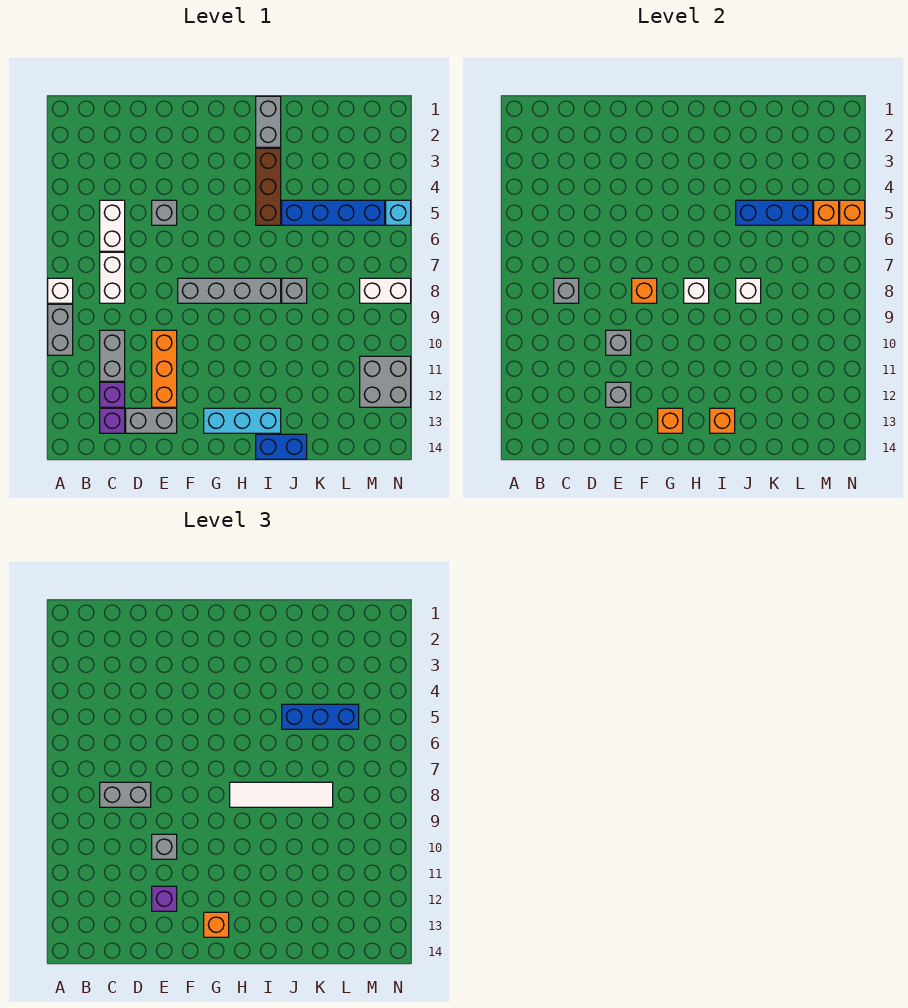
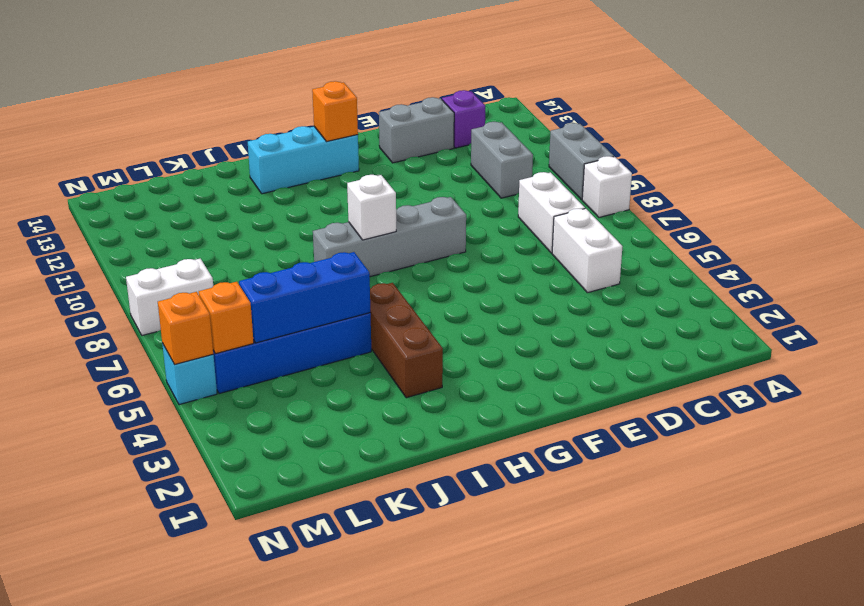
none -> purple brick C12 level 1
none -> grey brick E5 level 1
none -> orange brick E10:E12 level 1
none -> grey brick I1:I2 level 1

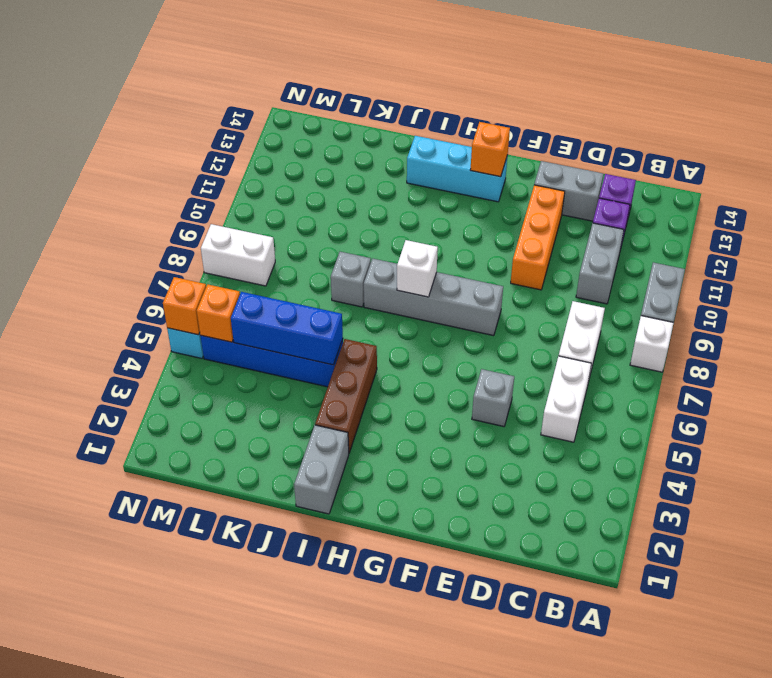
none -> blue brick I14:J14 level 1
none -> grey brick M11:N12 level 1
none -> grey brick C8 level 2
none -> grey brick E10 level 2

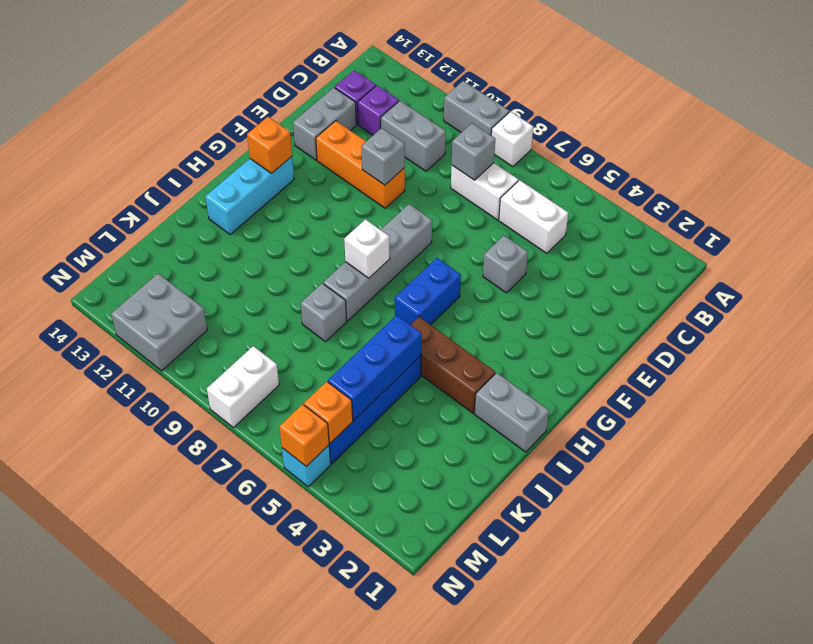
blue brick G6:H6 level 1 -> blue brick I14:J14 level 1
none -> grey brick E12 level 2
none -> orange brick F8 level 2
none -> orange brick I13 level 2
none -> white brick J8 level 2

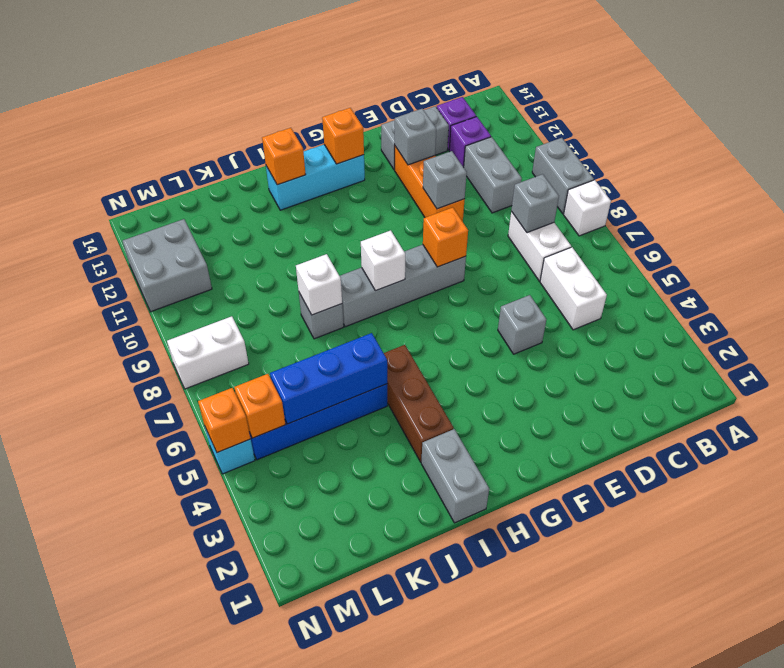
none -> blue brick I14:J14 level 1
none -> grey brick C8:D8 level 3
none -> grey brick E10 level 3
none -> purple brick E12 level 3

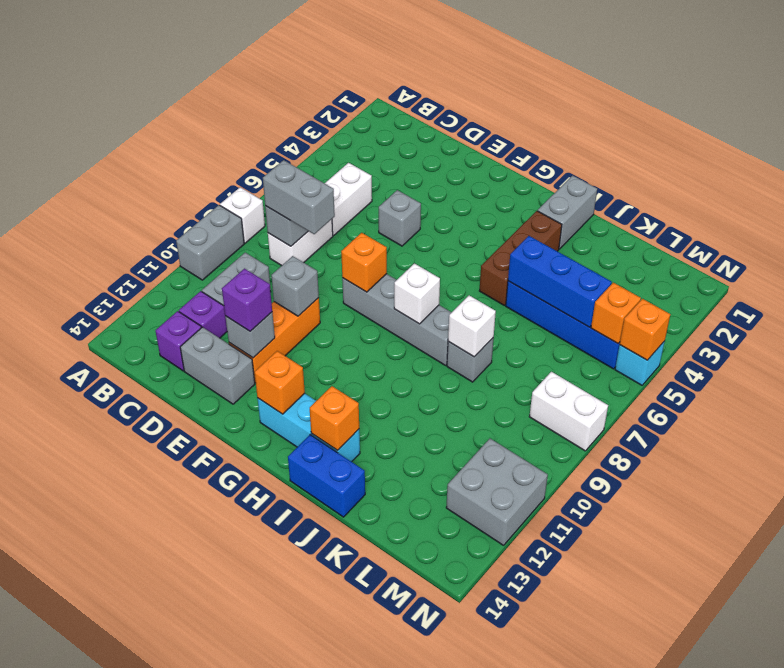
none -> grey brick E10 level 3
none -> orange brick G13 level 3
none -> white tile H8:K8 level 3
none -> blue brick J5:L5 level 3

